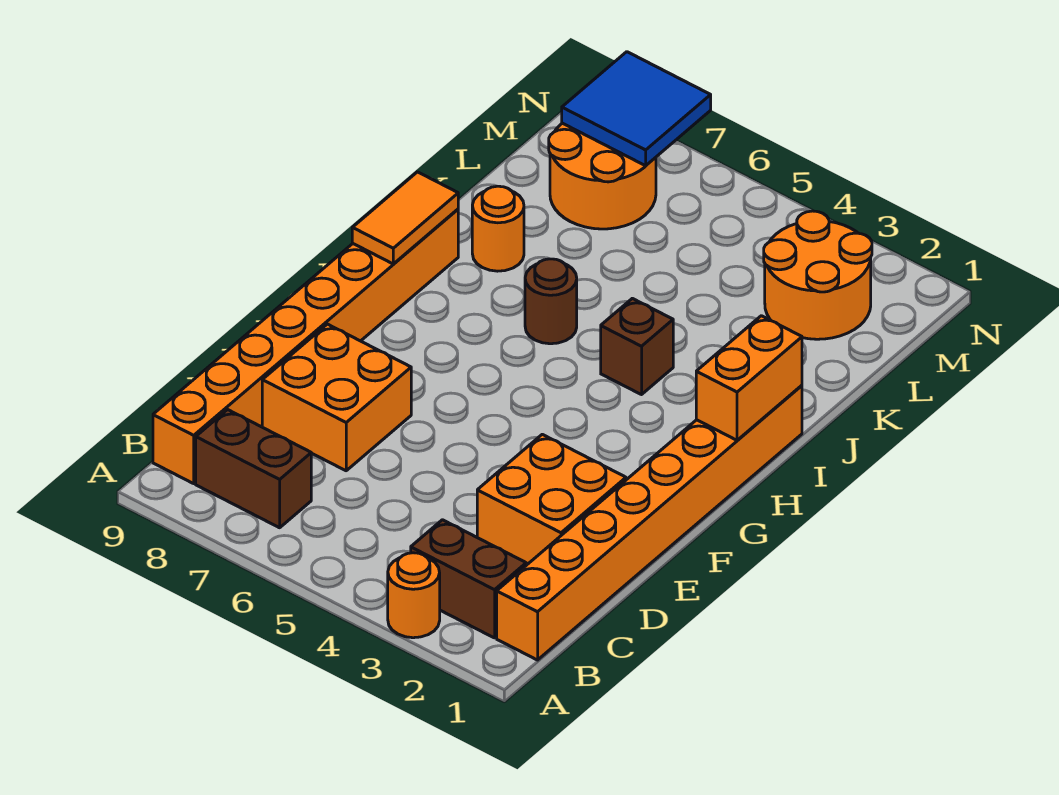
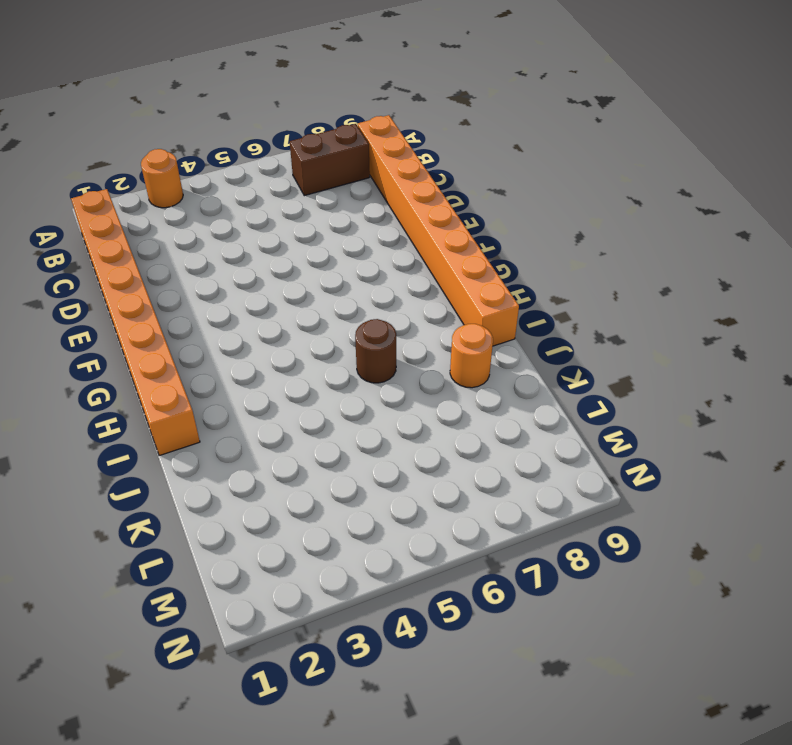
none -> brown brick B2:B3 level 1
none -> orange brick D2:E3 level 1
none -> orange brick D7:E8 level 1

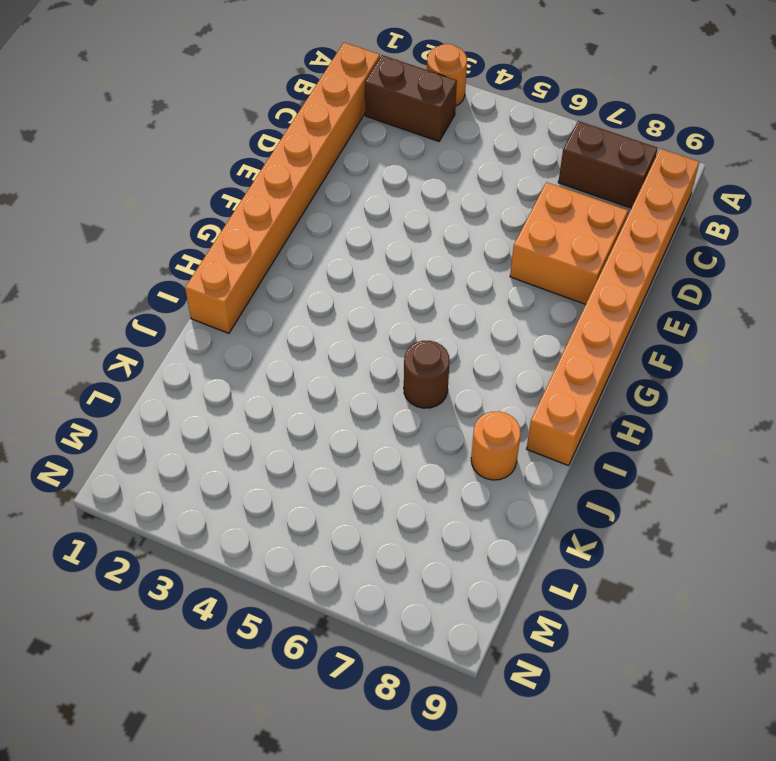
none -> orange brick D2:E3 level 1
none -> brown brick I4 level 1
none -> orange round brick L2:M3 level 1

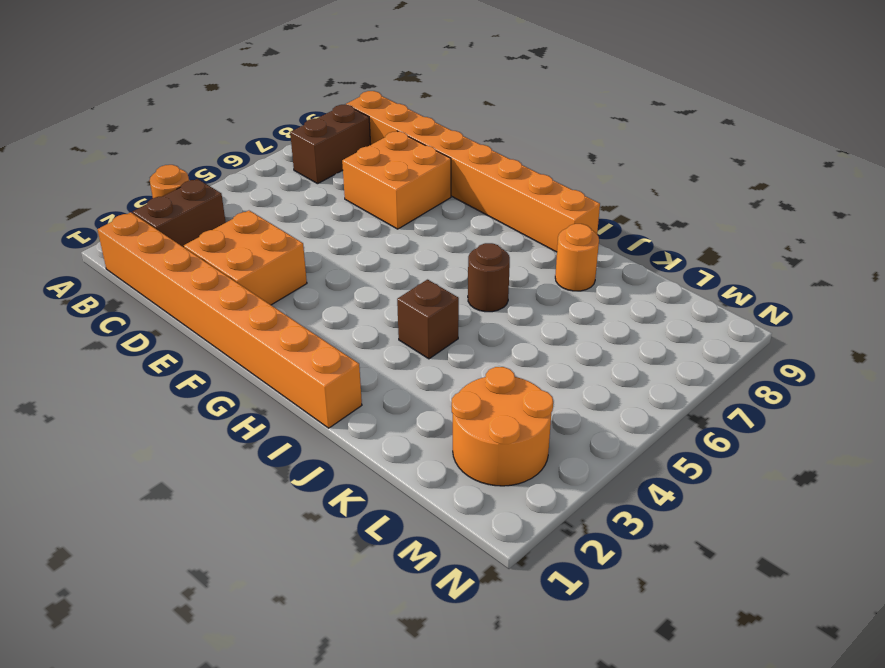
none -> orange round brick L7:M8 level 1
none -> orange brick H1:I1 level 2
none -> orange tile H9:I9 level 2

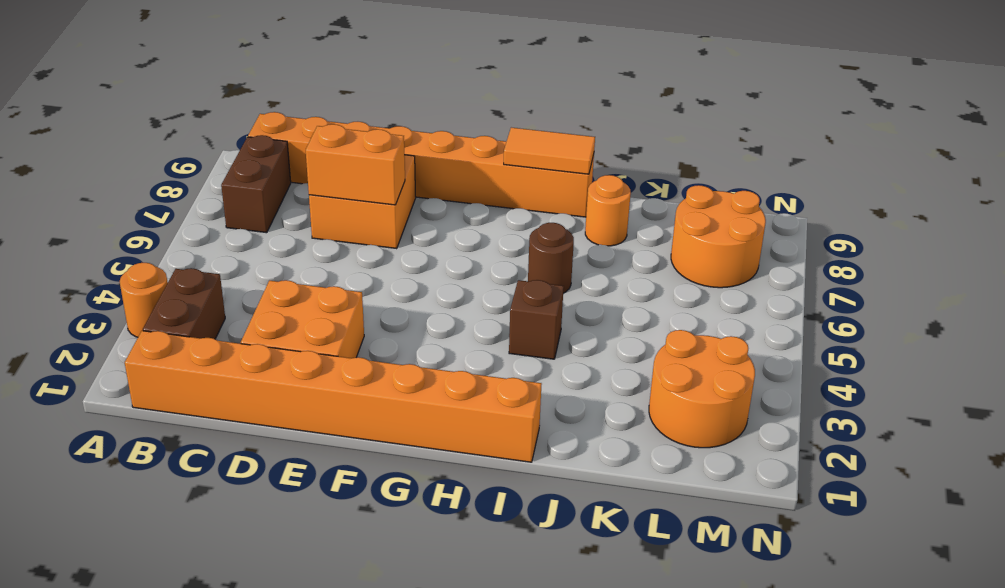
orange brick D7:E7 level 2 -> orange brick H1:I1 level 2
none -> blue tile M7:N8 level 2

